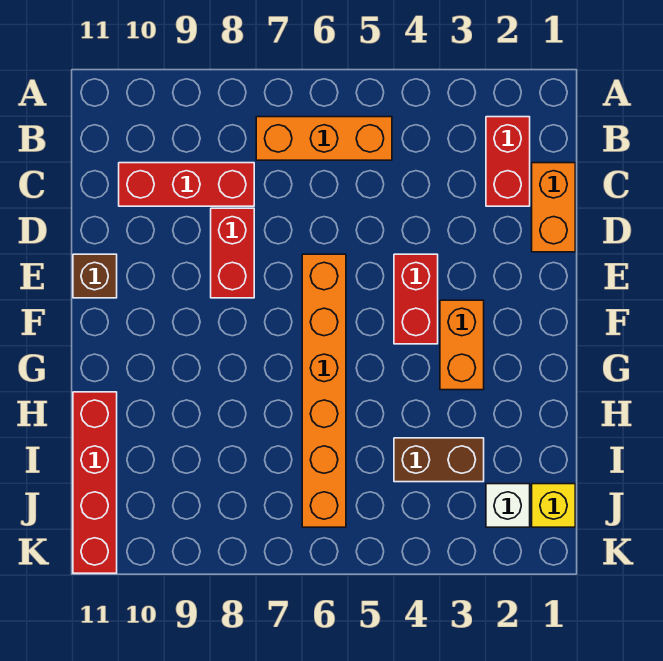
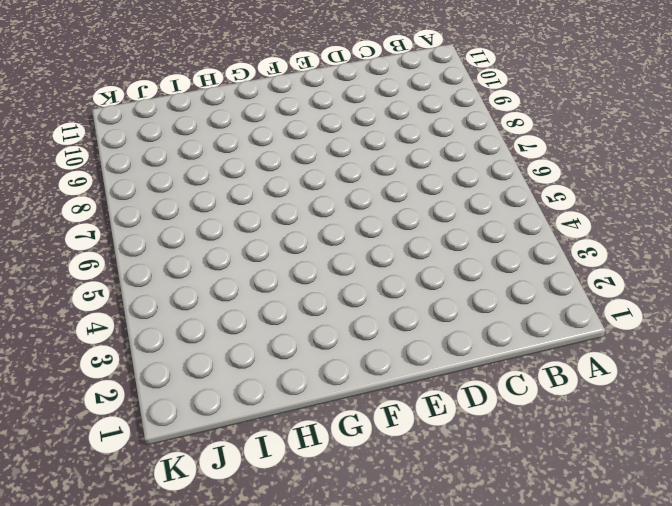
none -> red brick B2:C2 level 1
none -> orange brick B5:B7 level 1
none -> orange brick C1:D1 level 1

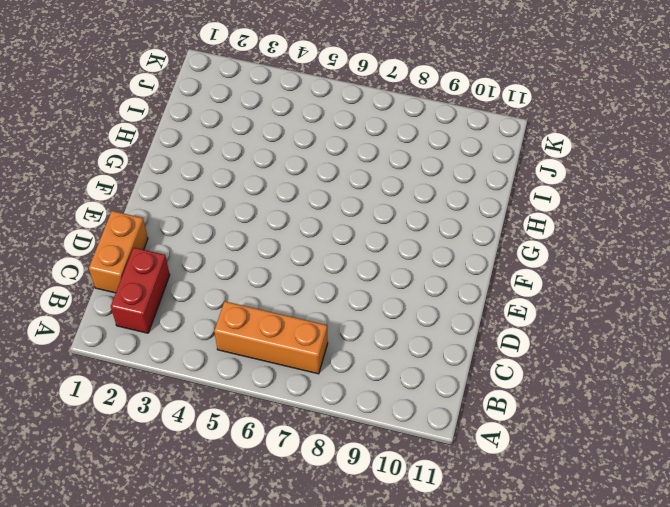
none -> red brick C8:C10 level 1
none -> red brick D8:E8 level 1
none -> red brick E4:F4 level 1

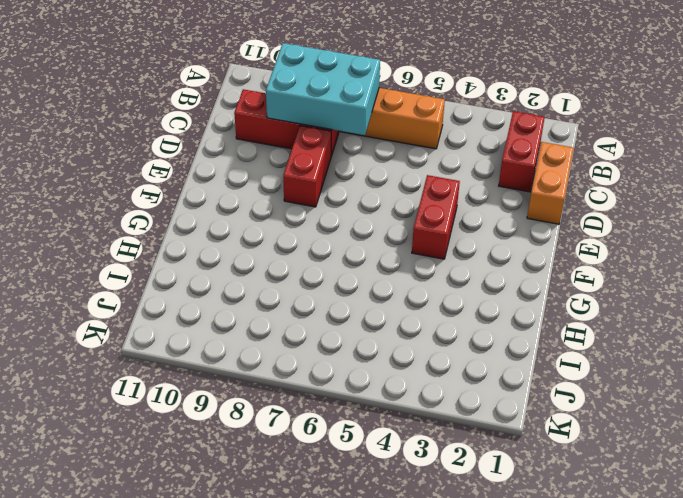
cyan brick B7:C9 level 2 -> none
none -> orange brick E6:J6 level 1
none -> brown brick E11 level 1
none -> orange brick F3:G3 level 1

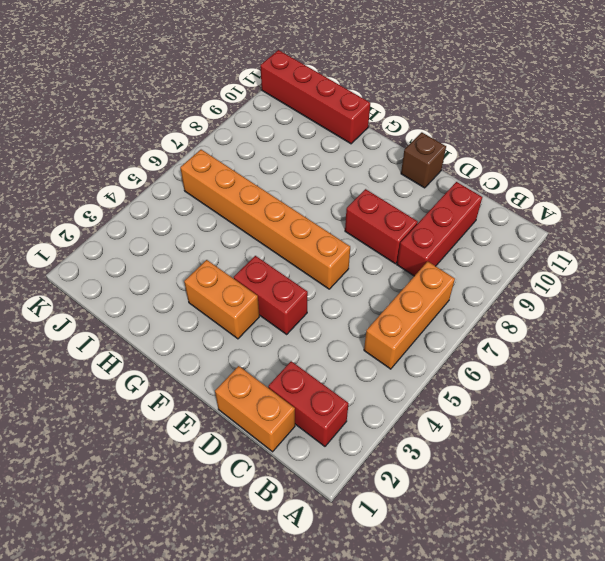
none -> brown brick I3:I4 level 1
none -> yellow brick J1 level 1
none -> white brick J2 level 1

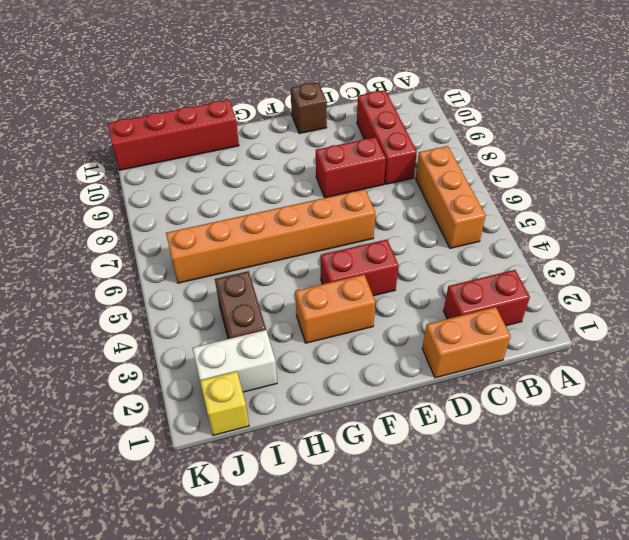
white brick I2:J2 level 1 -> white brick J2 level 1

